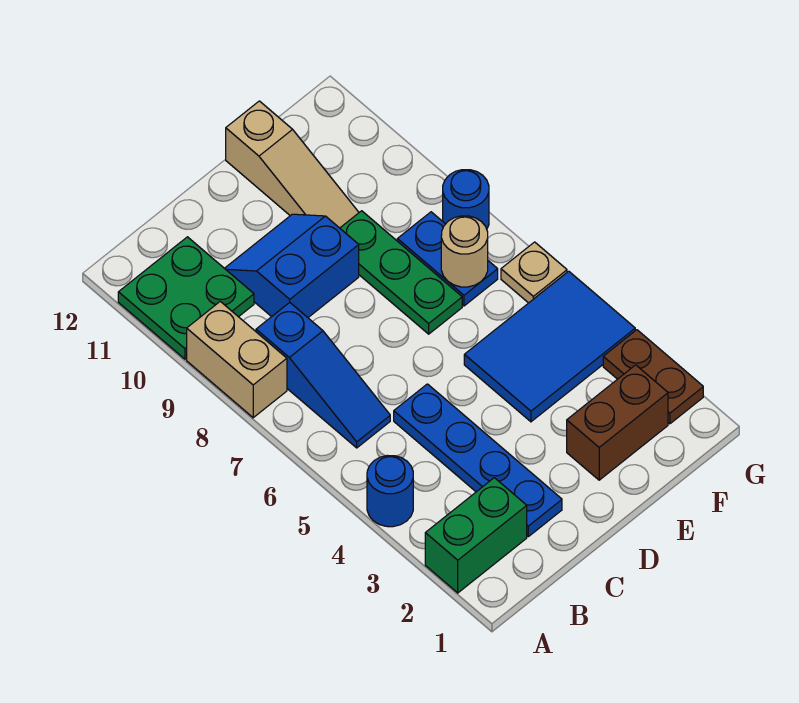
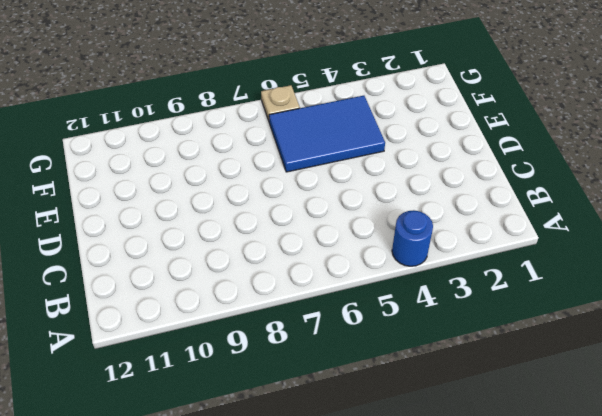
blue tile E4:F6 level 1 -> blue tile E4:G5 level 1
none -> green brick A2:B2 level 1
none -> tan brick A8:A9 level 1
none -> green plate A10:B11 level 1

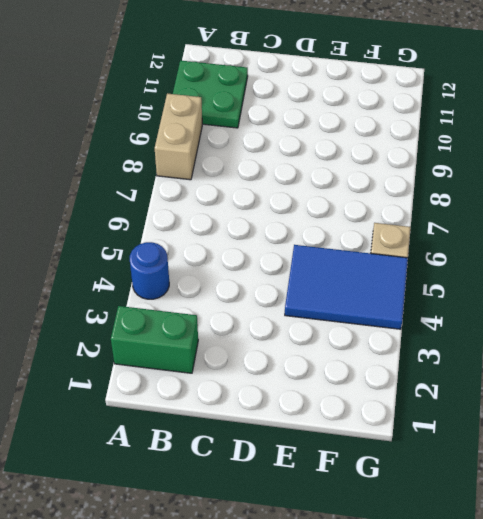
none -> blue slope B6:B8 level 1 top 8
none -> blue plate C2:C5 level 1
none -> blue slope C9:D10 level 1 top 9

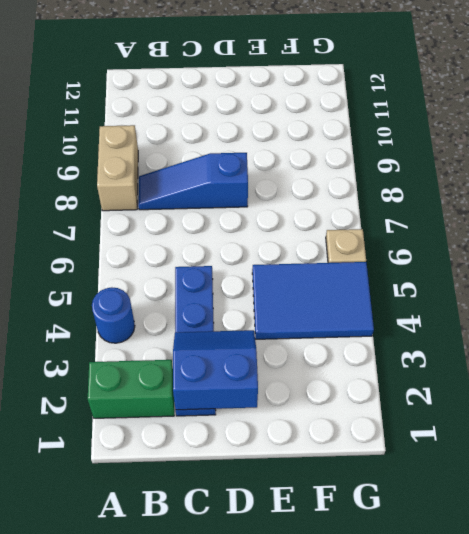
blue slope B8:D8 level 1 top D -> blue slope B6:B8 level 1 top 8
blue slope C2:D3 level 2 top 2 -> blue slope C9:D10 level 1 top 9
none -> green plate A10:B11 level 1
none -> brown brick E2:F2 level 1
none -> green plate E7:E9 level 1

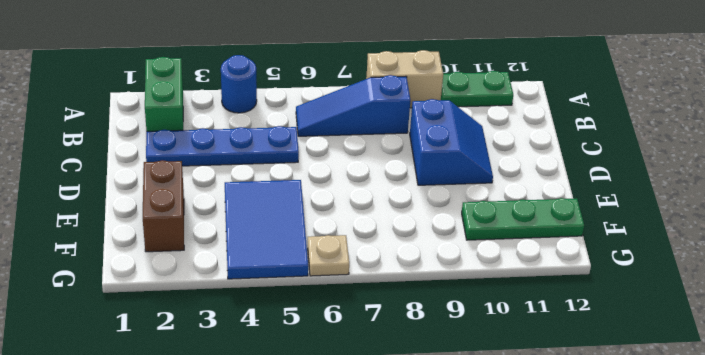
green plate A10:A11 level 1 -> green plate A10:B11 level 1
green plate F10:F12 level 1 -> green plate E7:E9 level 1
none -> tan slope E10:E12 level 1 top 12
none -> blue plate F7:F8 level 1
none -> brown plate G2:G3 level 1

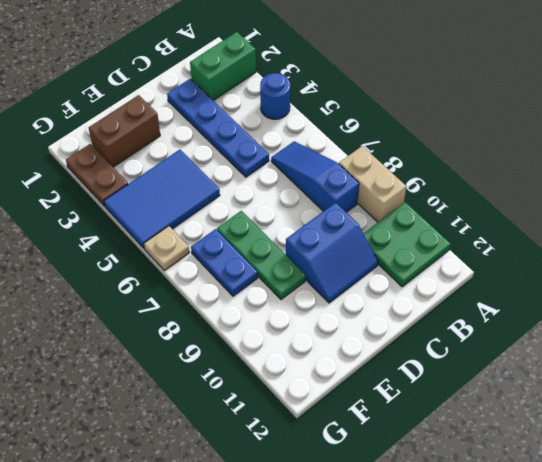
none -> tan slope E10:E12 level 1 top 12
none -> blue round brick G8 level 1
none -> tan round brick F7 level 2

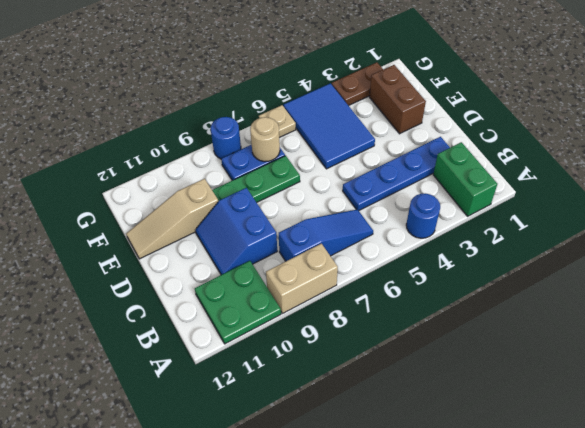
tan slope E10:E12 level 1 top 10 -> tan slope E10:E12 level 1 top 12

